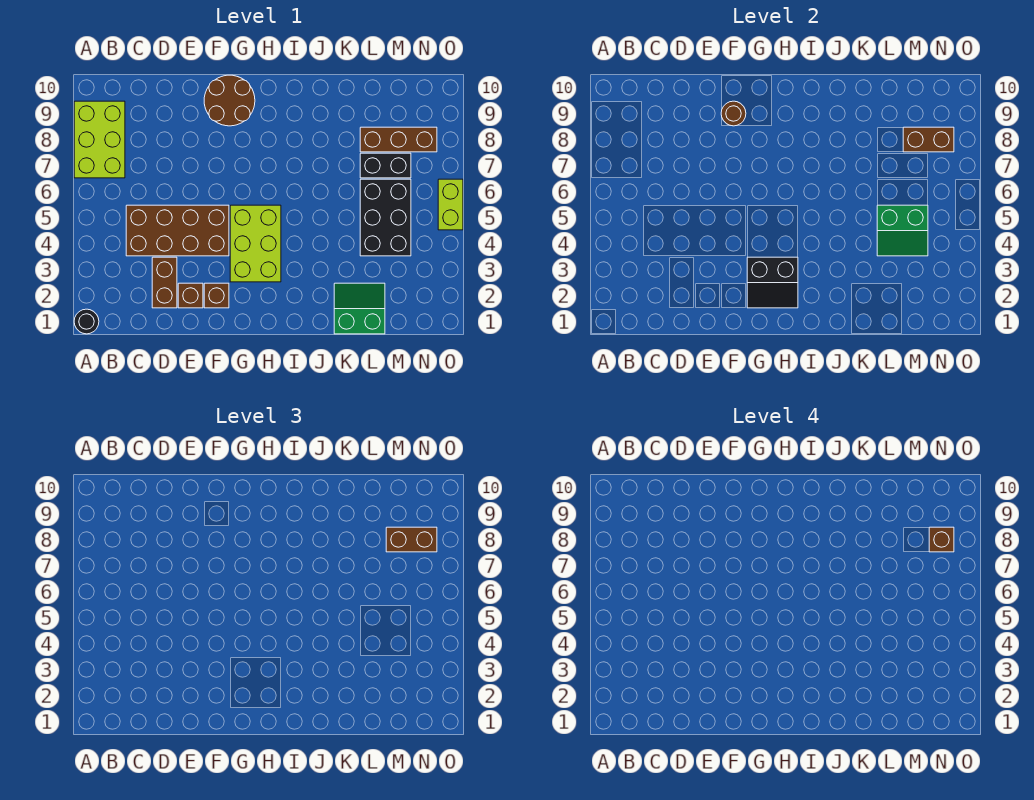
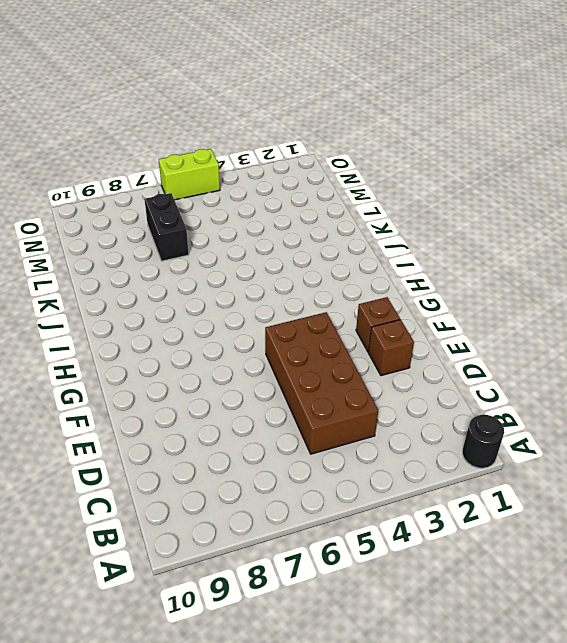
none -> lime brick A7:B9 level 1
none -> brown brick D2:D3 level 1
none -> brown round brick F9:G10 level 1

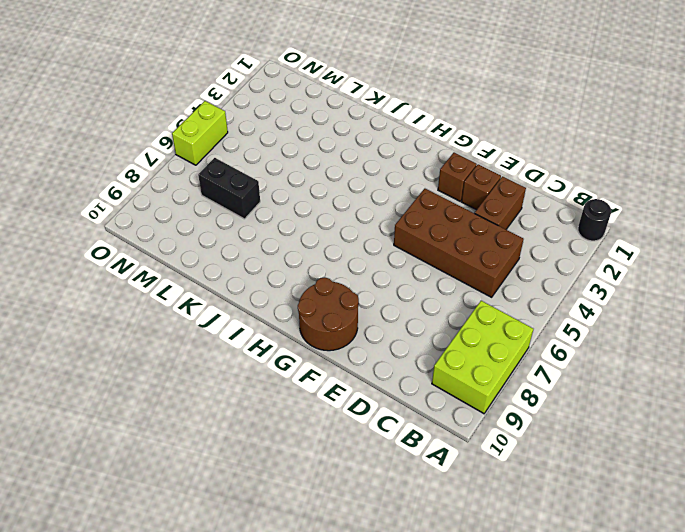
none -> lime brick G3:H5 level 1
none -> green slope K1:L2 level 1 top 1
none -> black brick L4:M6 level 1

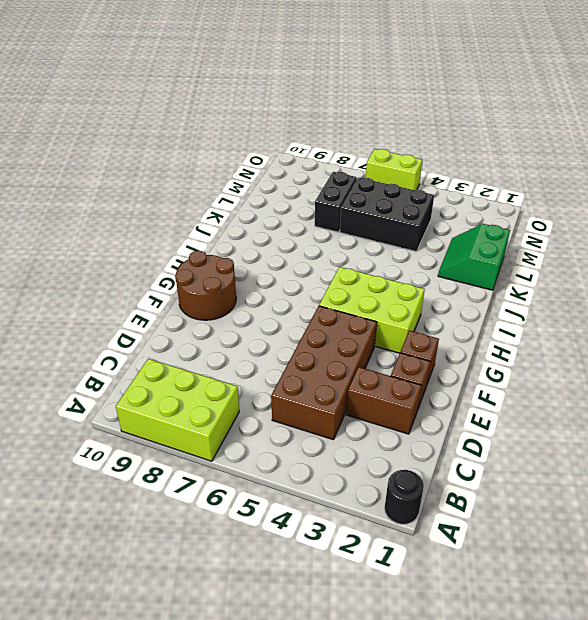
none -> brown brick L8:N8 level 1
none -> brown round brick F9 level 2
none -> black slope G2:H3 level 2 top 3

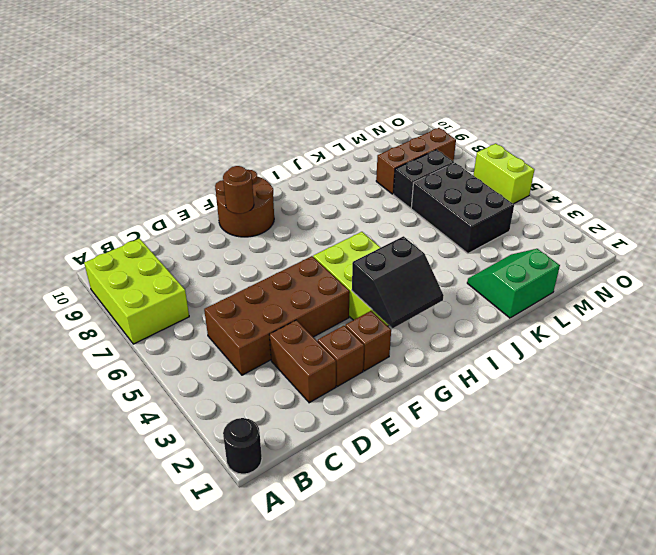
none -> green slope L4:M5 level 2 top 5
none -> brown brick M8:N8 level 2
none -> brown brick M8:N8 level 3

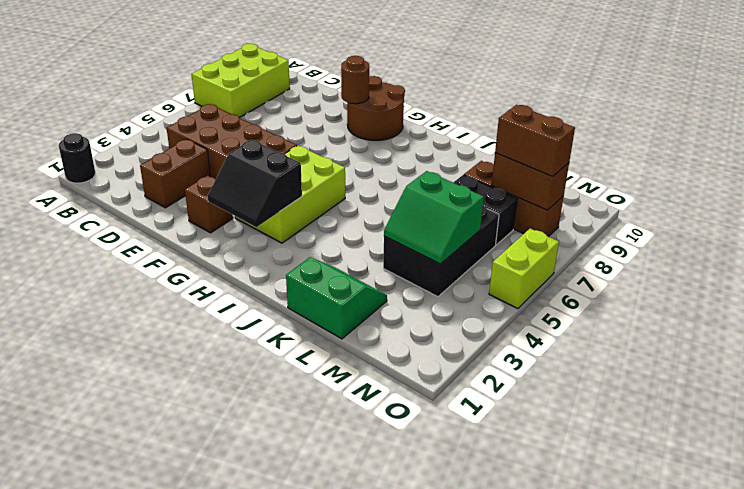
none -> brown brick E2 level 1
none -> brown brick N8 level 4

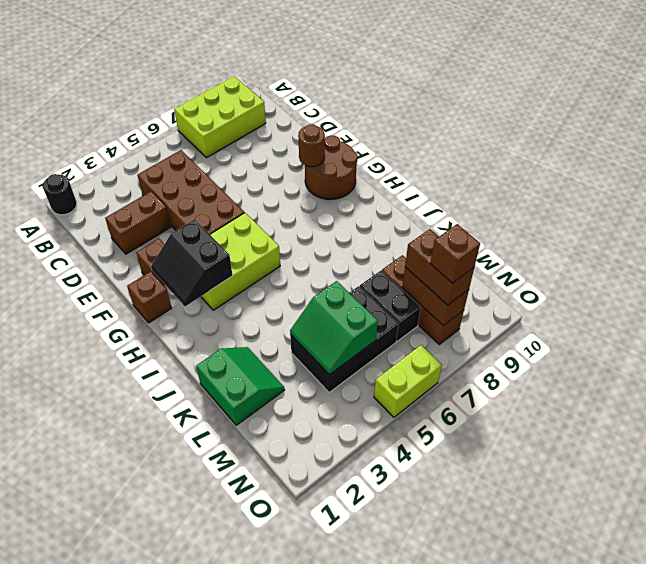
brown brick G1 level 1 -> brown brick E2 level 1

